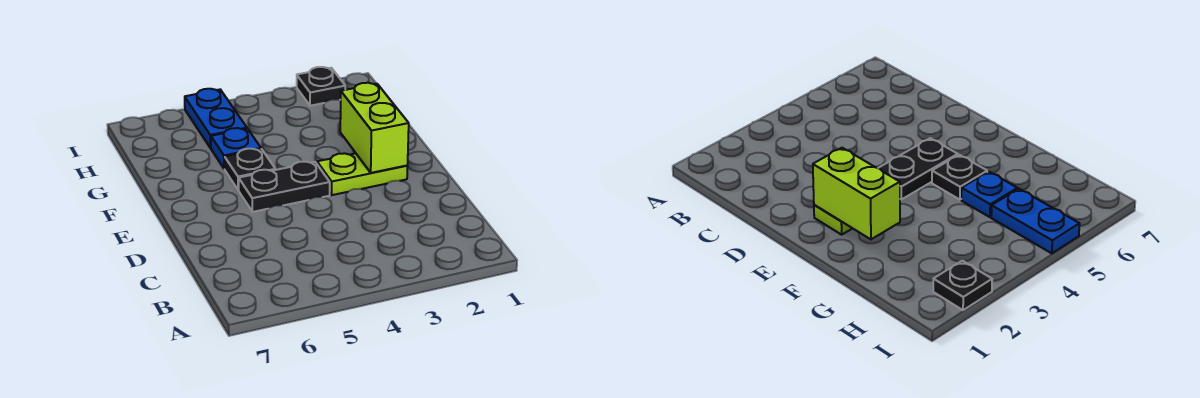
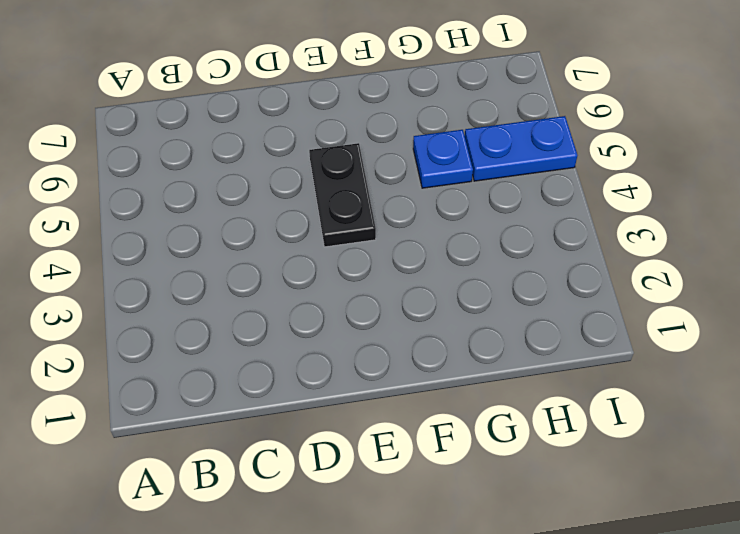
none -> lime plate E2:E3 level 1
none -> black plate F5 level 1

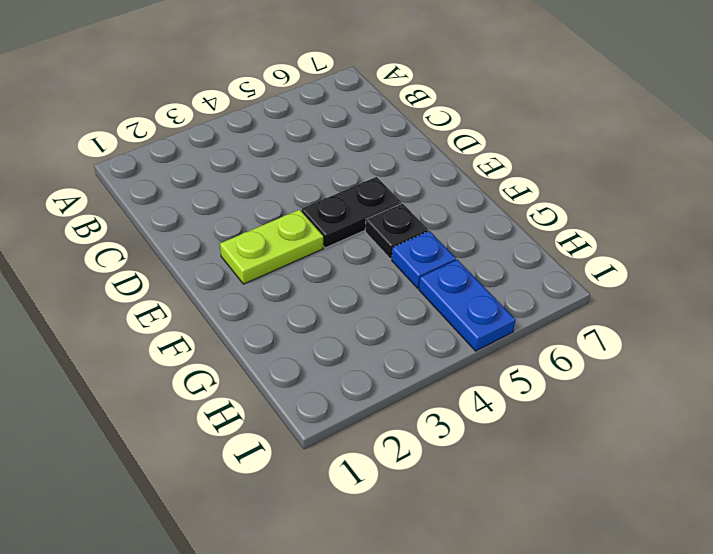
none -> black plate I2 level 1
none -> lime brick E2:F2 level 2

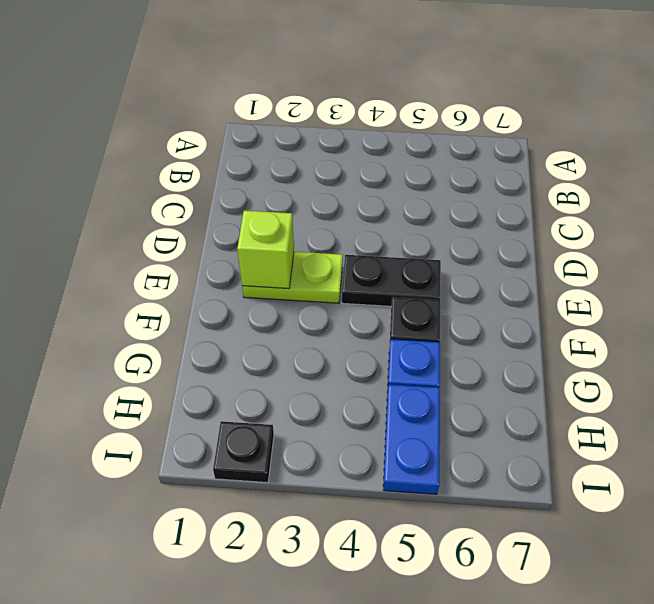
lime brick E2 level 2 -> lime brick E2:F2 level 2

